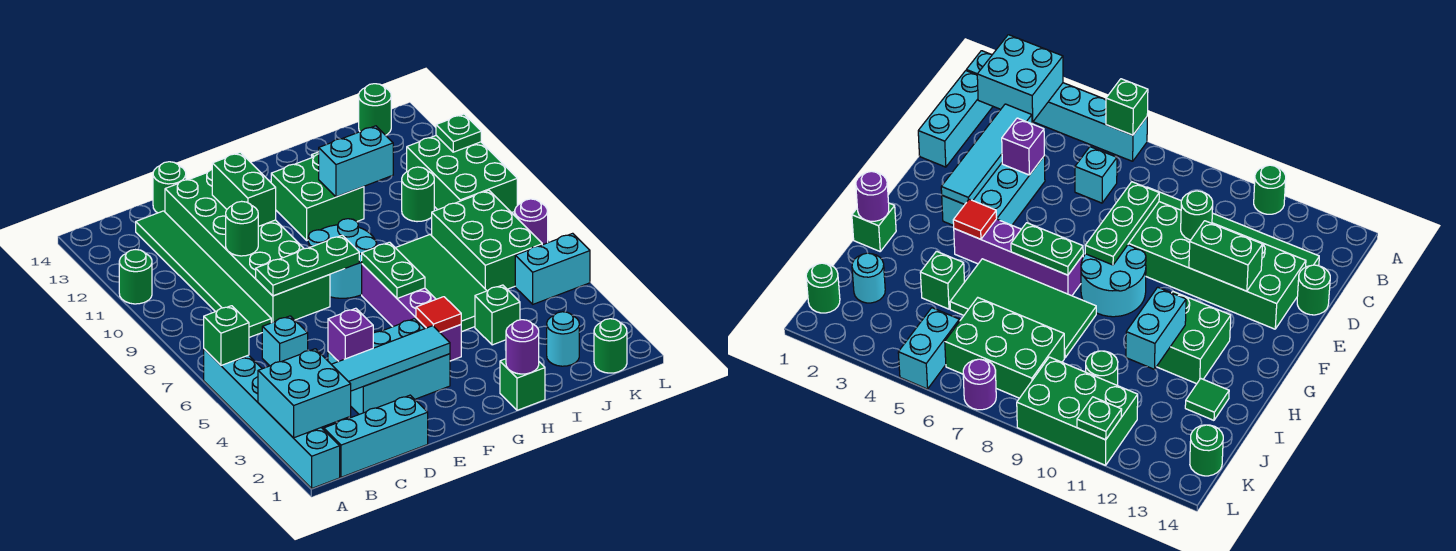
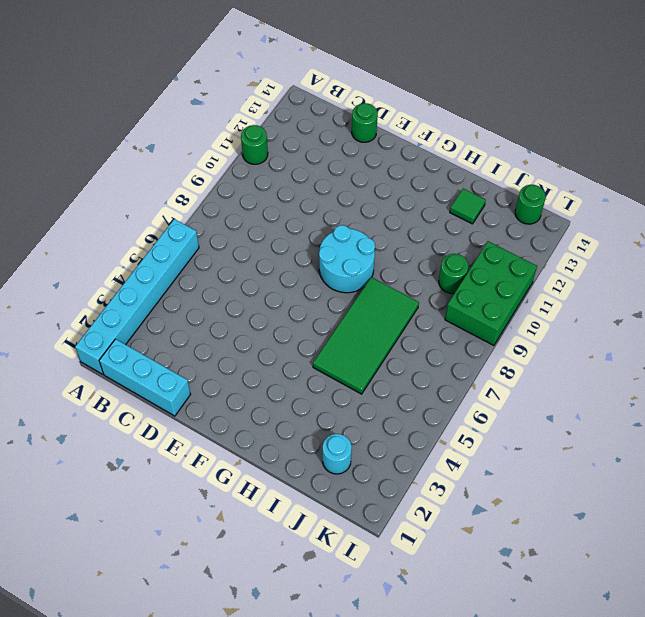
none -> cyan brick C6 level 1
none -> green tile C8:C13 level 1
none -> cyan brick D3:F4 level 1
none -> green brick D8:E13 level 1

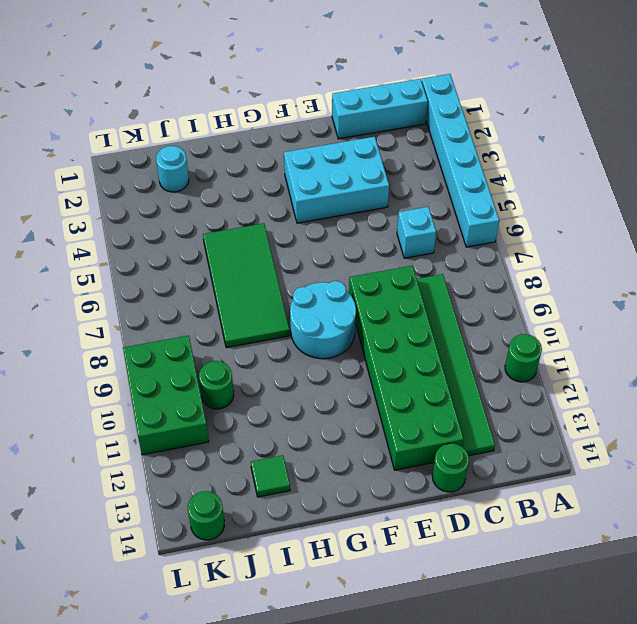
none -> purple brick G4:G7 level 1
none -> green brick G11:H12 level 1
none -> green brick H1 level 1
none -> green brick I4 level 1

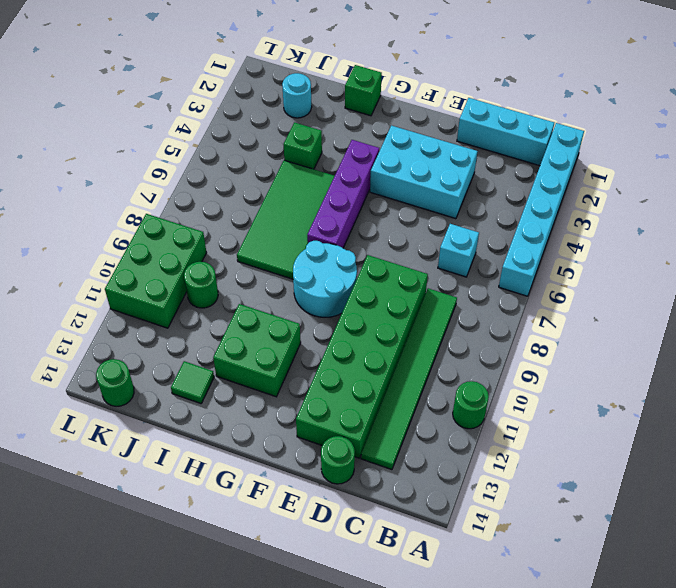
none -> green brick J6:K8 level 1
none -> green round brick K1 level 1
none -> cyan brick K5:L5 level 1
none -> purple round brick L7 level 1

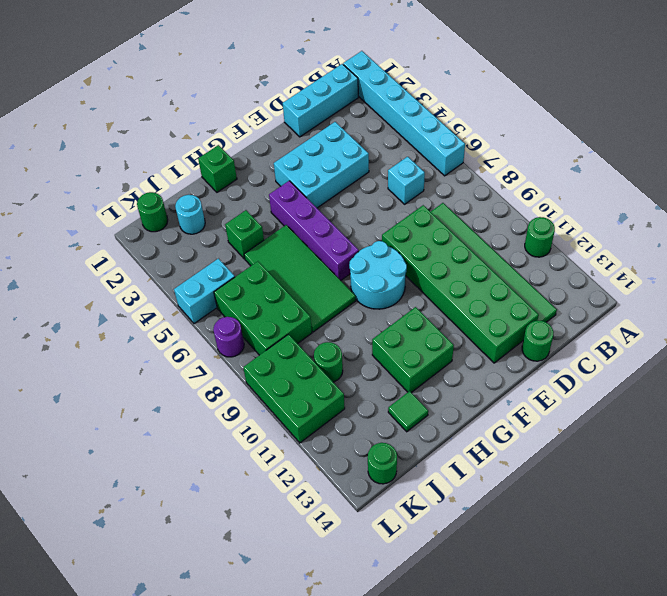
none -> cyan brick A2:B3 level 2
none -> green brick A6 level 2
none -> cyan tile C3:F3 level 2
none -> purple brick D4 level 2

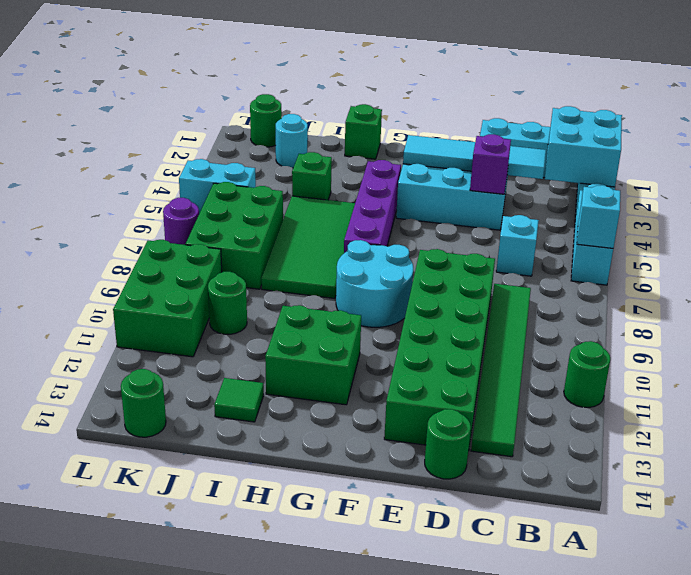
cyan brick A6 level 2 -> green brick A6 level 2
none -> green plate D8:F8 level 2
none -> green round brick D10 level 2
none -> green brick E11:E12 level 2
none -> red tile G4 level 2

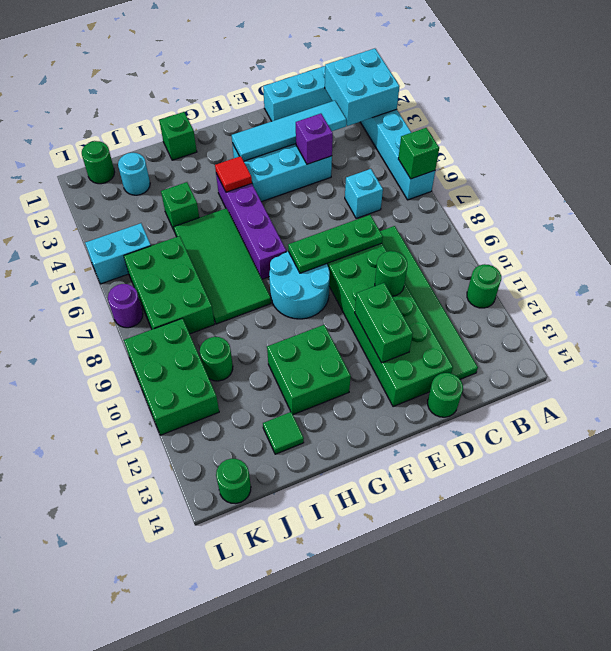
none -> green plate G6:G7 level 2
none -> purple round brick H1 level 2
none -> cyan brick H11:I11 level 2
none -> green plate L11 level 2

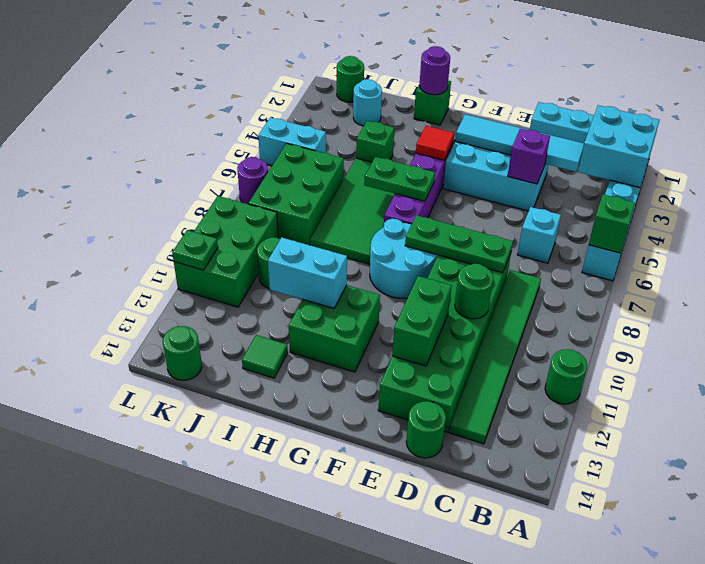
green plate G6:H6 level 2 -> green plate G6:G7 level 2

